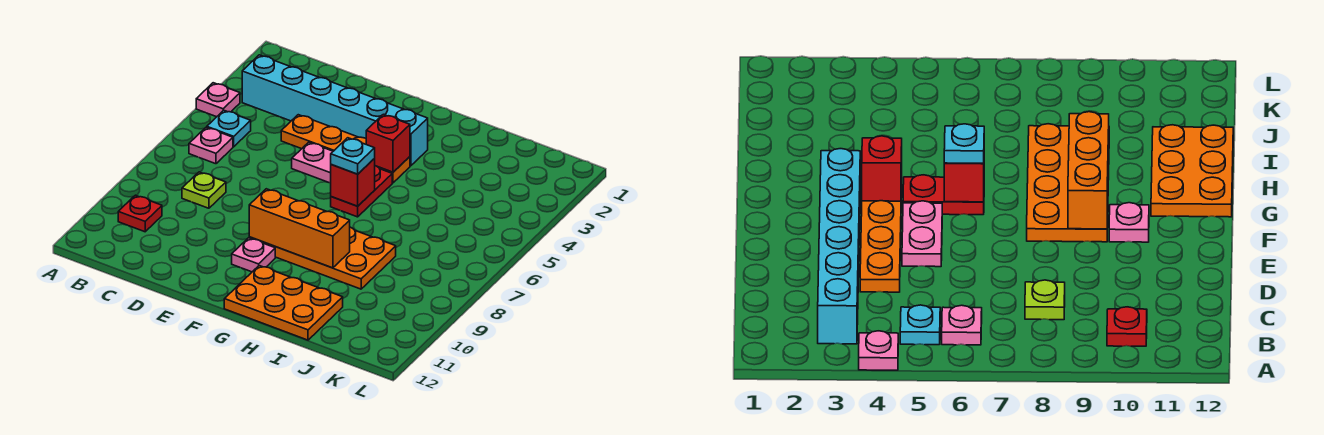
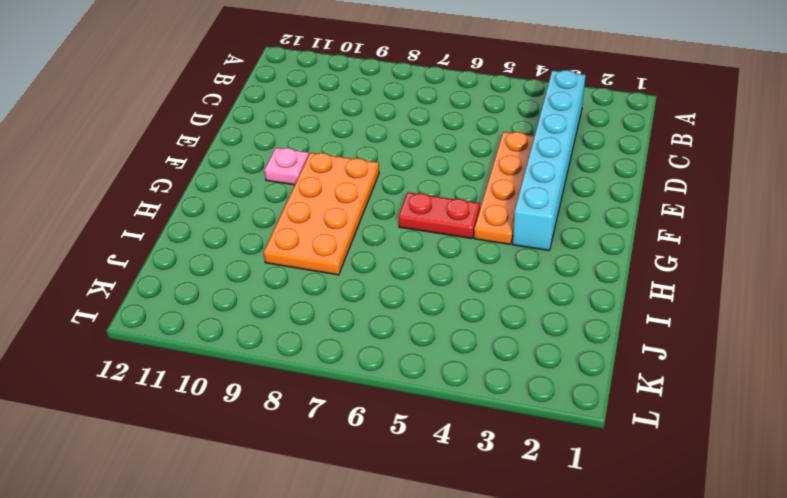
none -> pink plate A4 level 1
none -> cyan plate B5 level 1
none -> pink plate B6 level 1

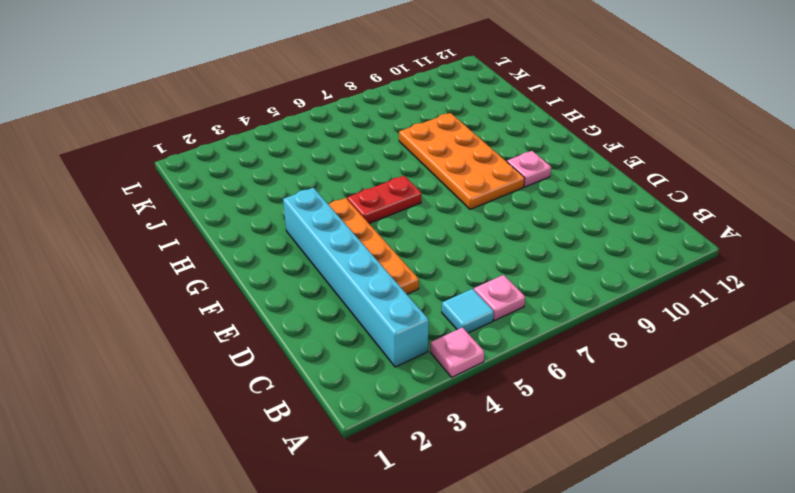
cyan tile B5 level 1 -> cyan plate B5 level 1
none -> red plate B10 level 1
none -> lime plate C8 level 1
none -> pink plate E5:F5 level 1

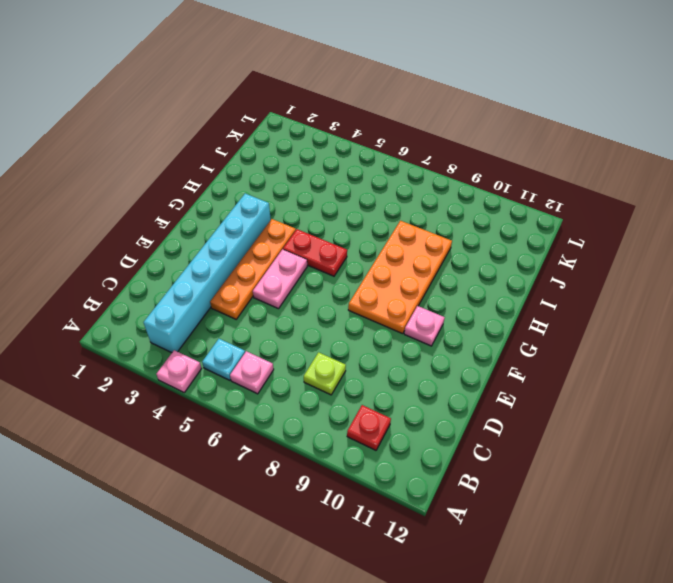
none -> orange plate G11:I12 level 1
none -> orange brick F9:H9 level 2
none -> red brick G4 level 2

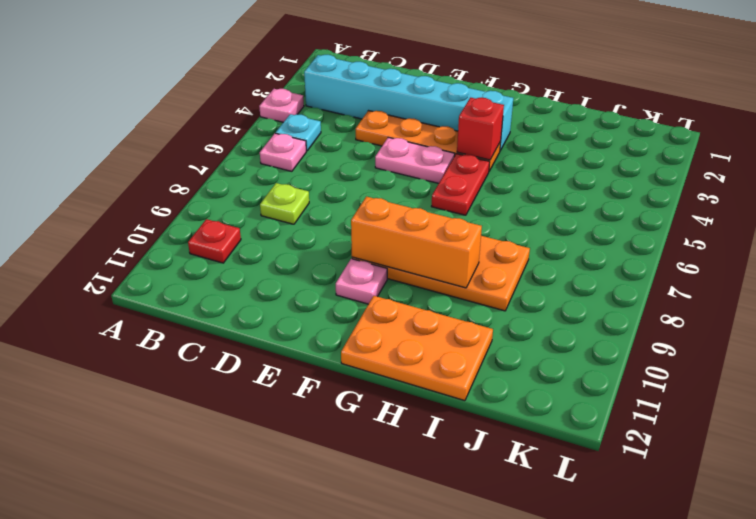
none -> red brick G6 level 2
none -> cyan plate G6 level 3

